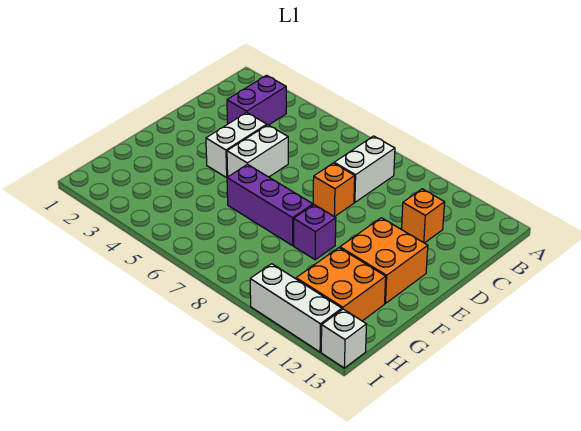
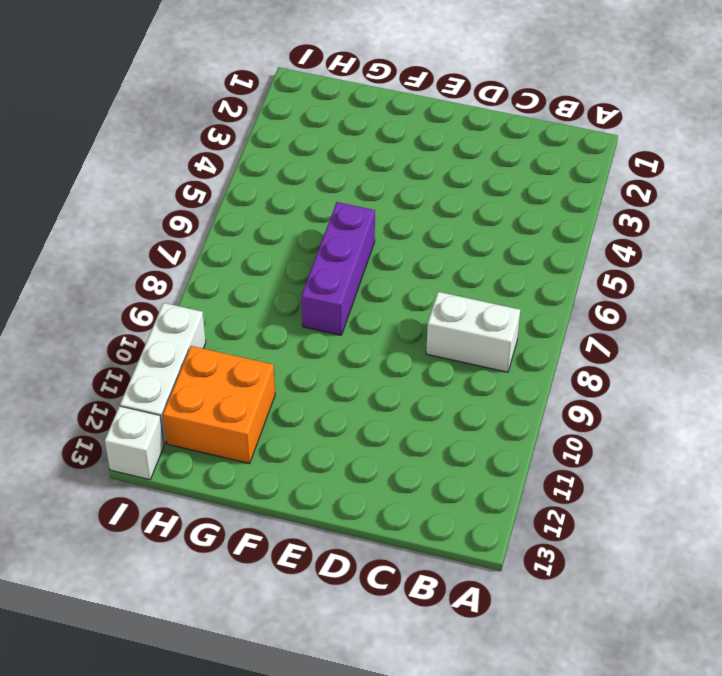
none -> purple brick B3:C3 level 1
none -> orange brick C11 level 1
none -> white brick D4:E4 level 1

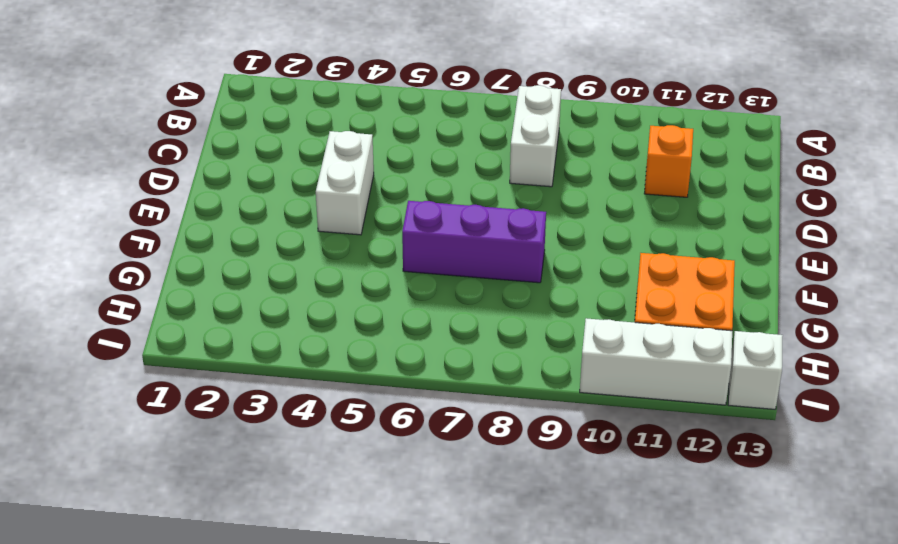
none -> purple brick B3:C3 level 1
none -> white brick D5:E5 level 1
none -> orange brick D8 level 1

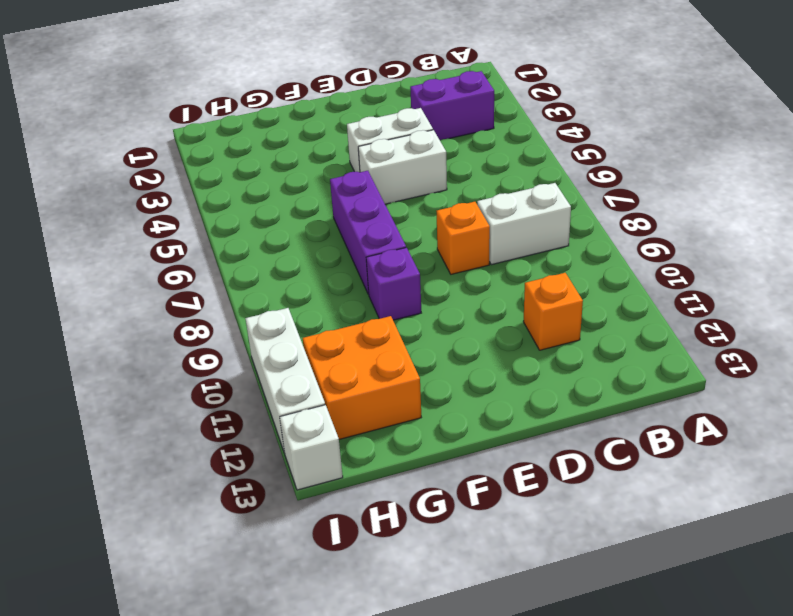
none -> orange brick E11:F12 level 1

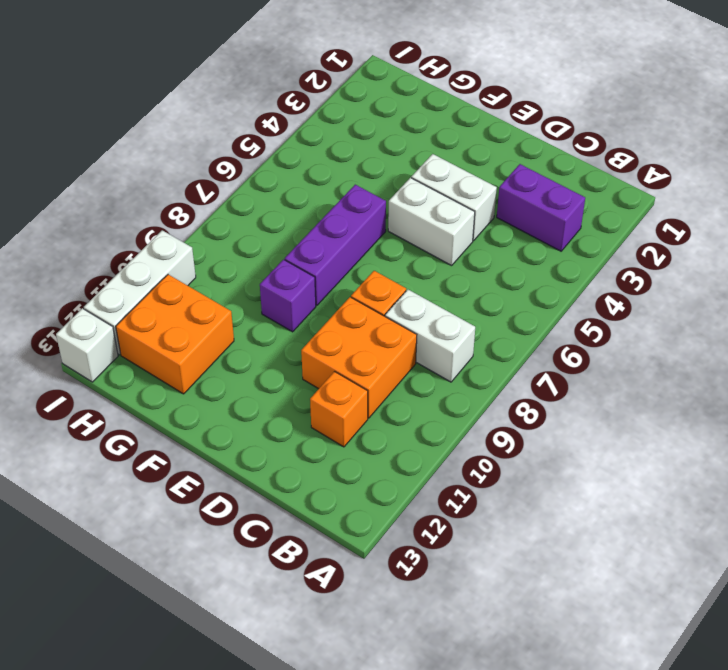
orange brick C9:D10 level 1 -> orange brick E11:F12 level 1

